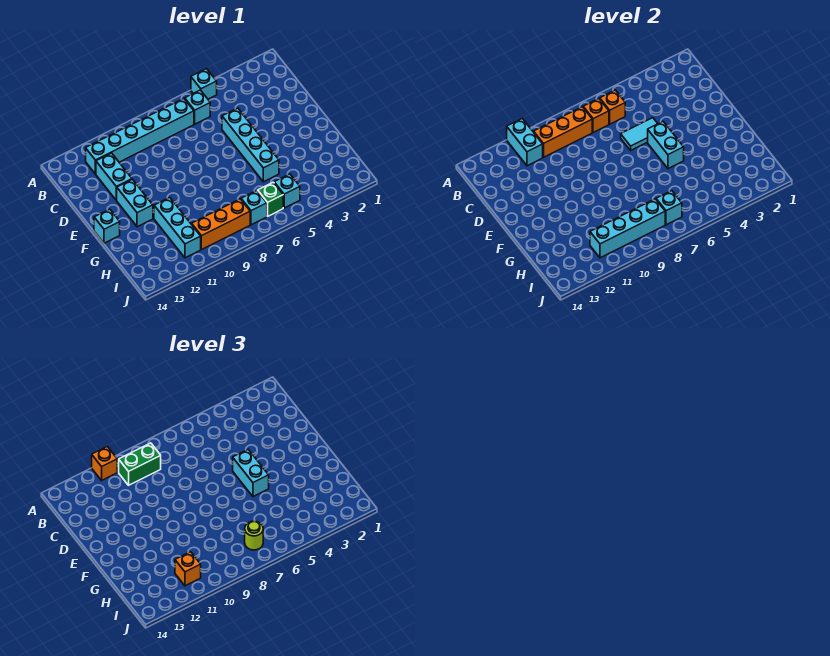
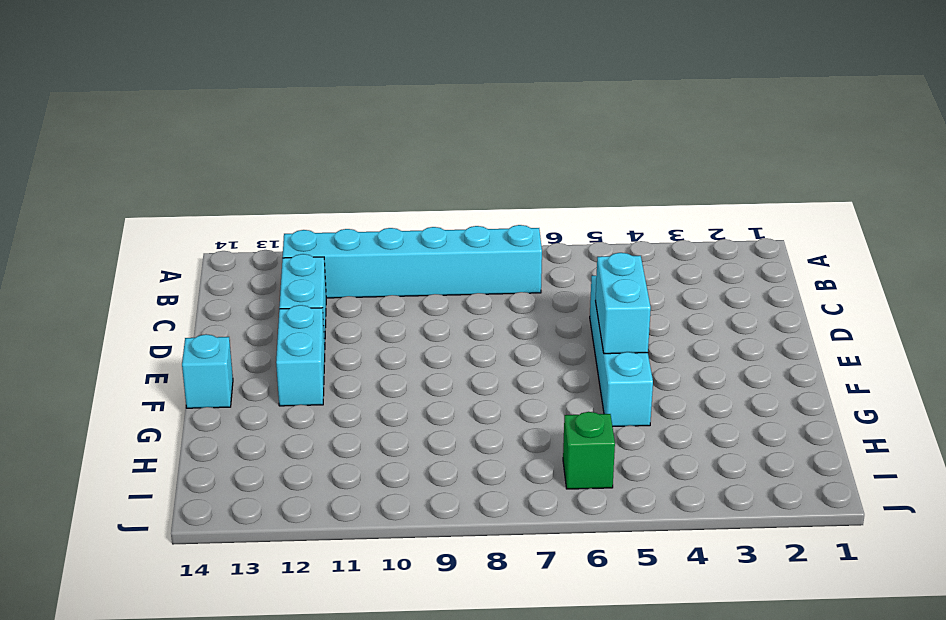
none -> cyan brick A5 level 1
none -> cyan brick B6 level 1
none -> cyan brick G11:I11 level 1

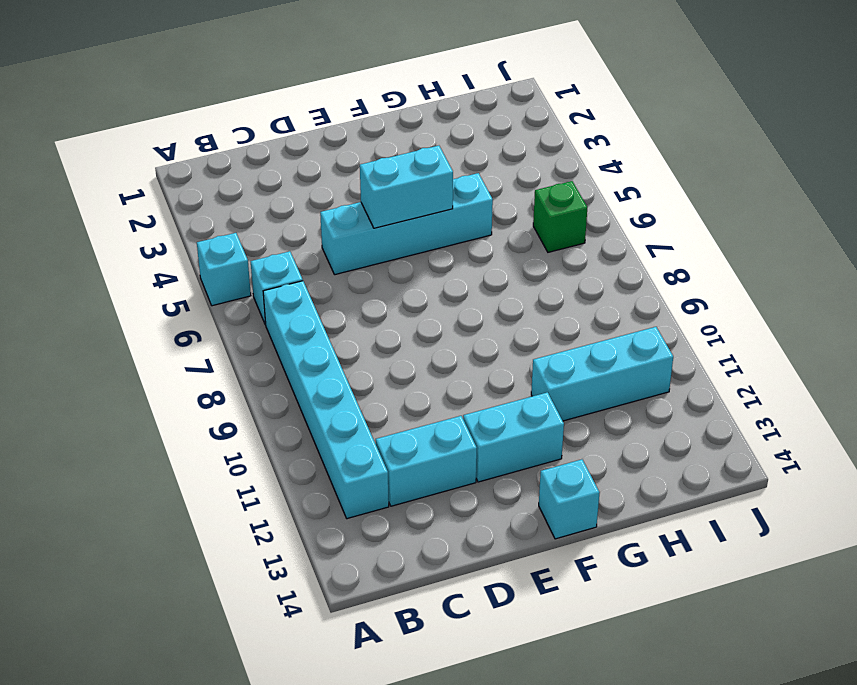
none -> cyan brick I5 level 1
none -> cyan brick I7 level 1
none -> orange brick I8:I10 level 1

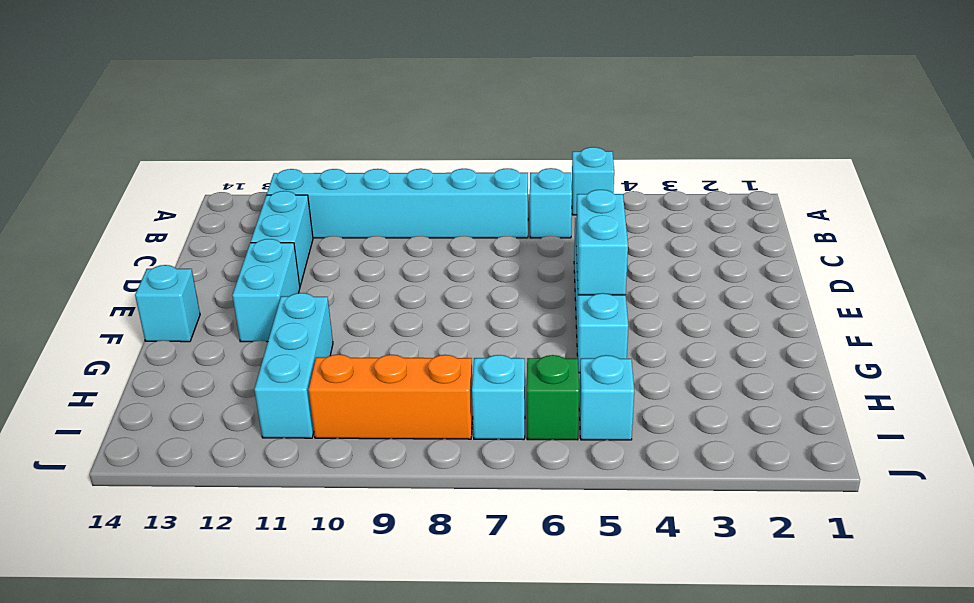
none -> cyan brick A11:B11 level 2
none -> orange brick B6 level 2
none -> orange brick B7 level 2

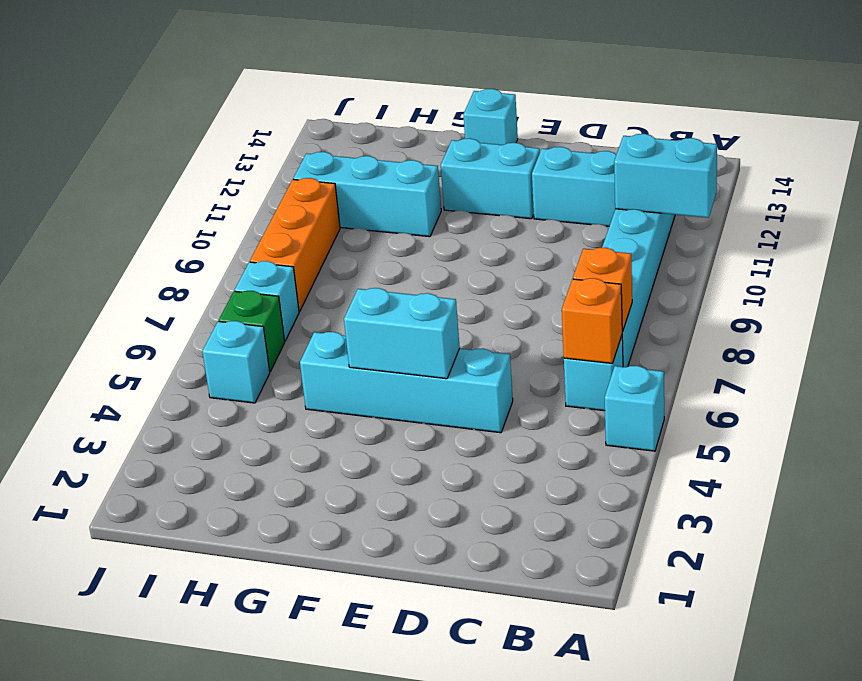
none -> orange brick B8:B10 level 2
none -> cyan tile D5:D6 level 2
none -> cyan brick I7 level 2

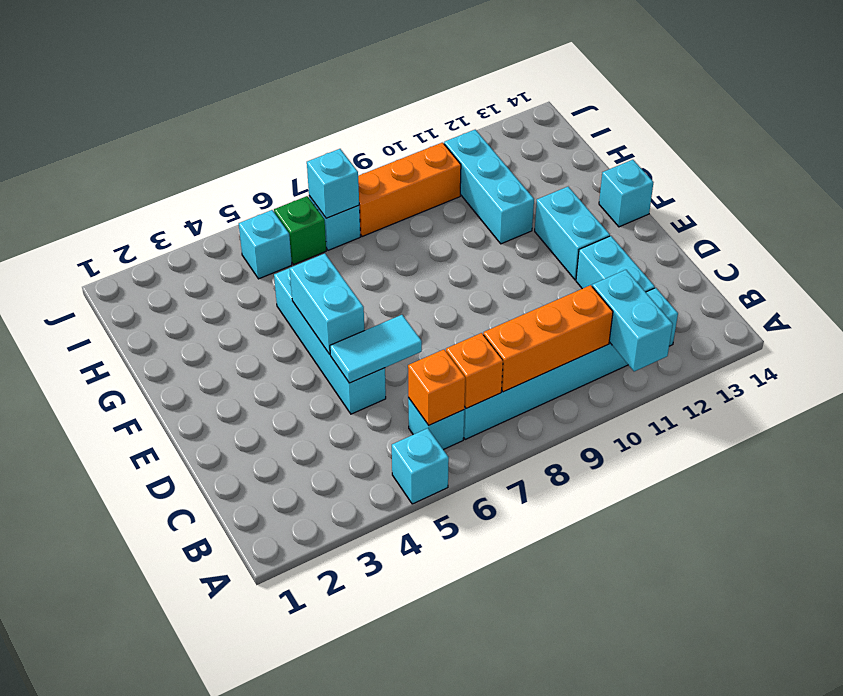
none -> cyan brick I8:I11 level 2
none -> orange brick A11 level 3
none -> green brick B9:B10 level 3

